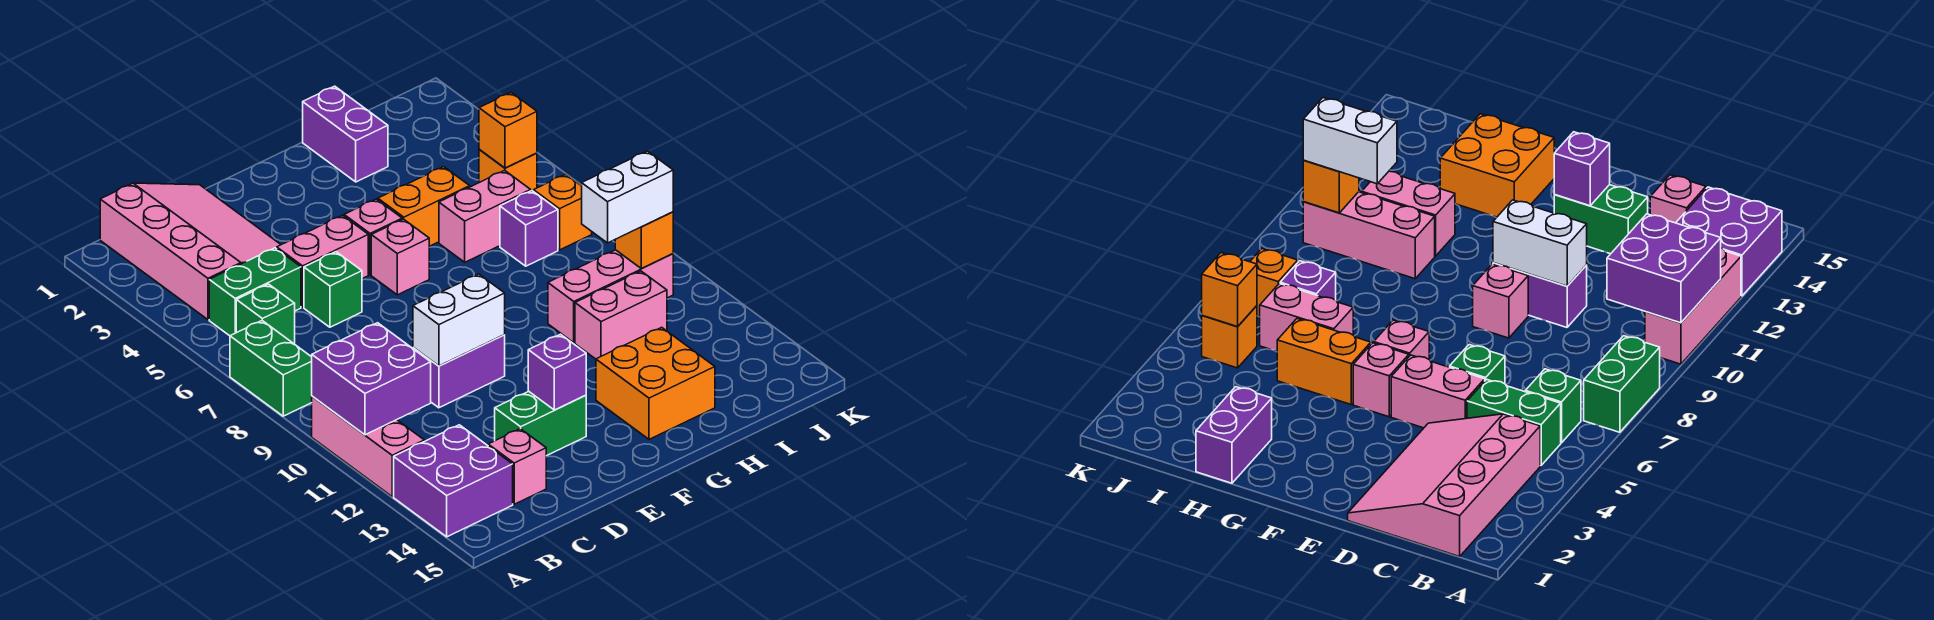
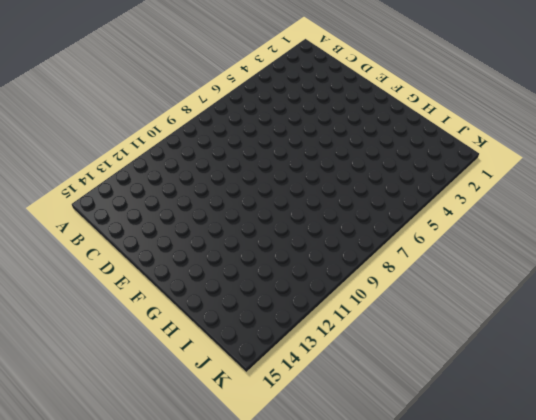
none -> green brick A7:A8 level 1
none -> pink brick A10:A12 level 1
none -> purple brick A13:B14 level 1

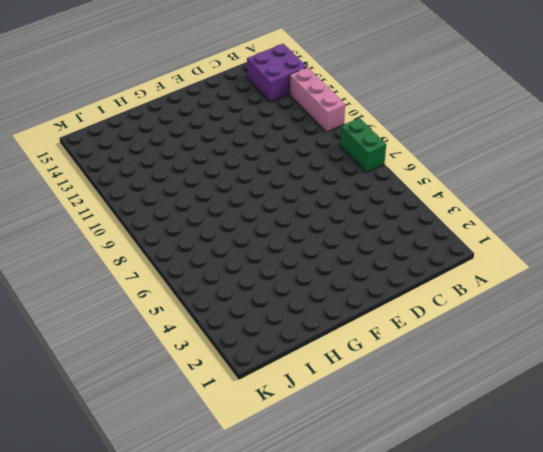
none -> pink slope B1:D4 level 1 top B
none -> green brick B5:C5 level 1
none -> green brick B6 level 1

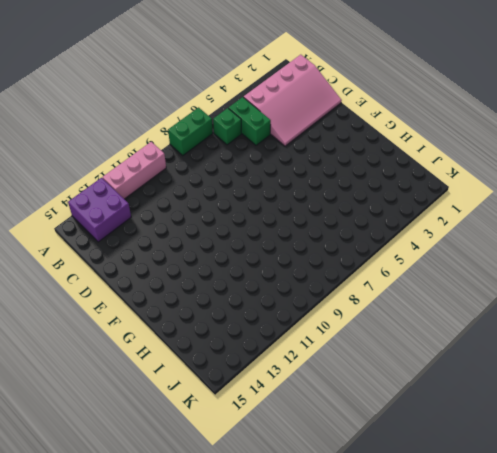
none -> pink brick C14 level 1
none -> pink brick D5:E5 level 1
none -> green brick D6 level 1

